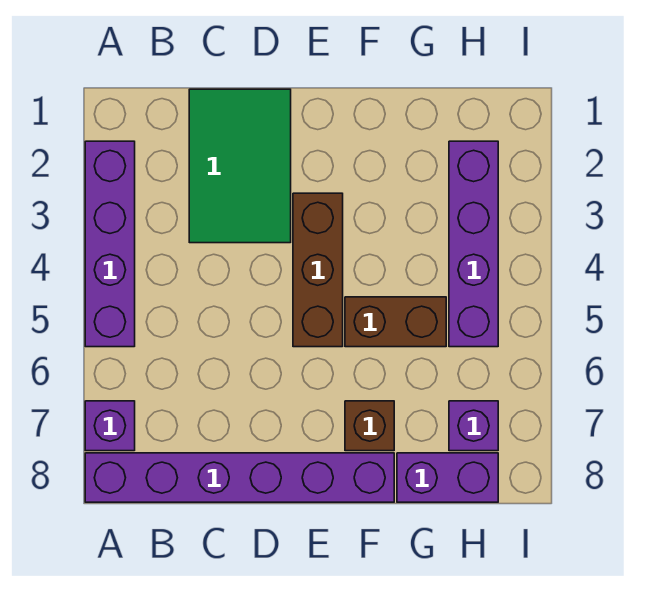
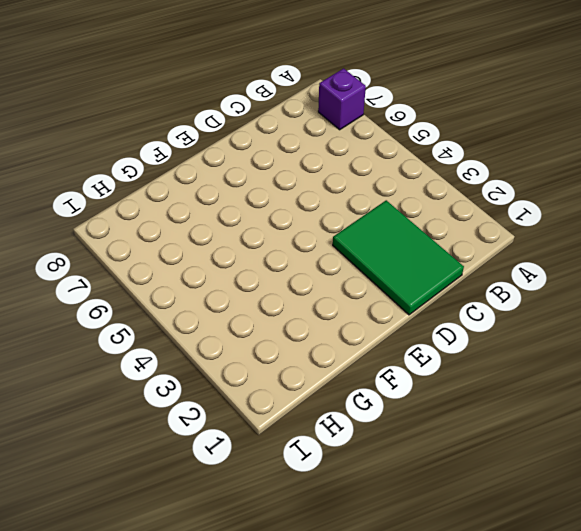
none -> purple brick A2:A5 level 1
none -> purple brick A8:F8 level 1

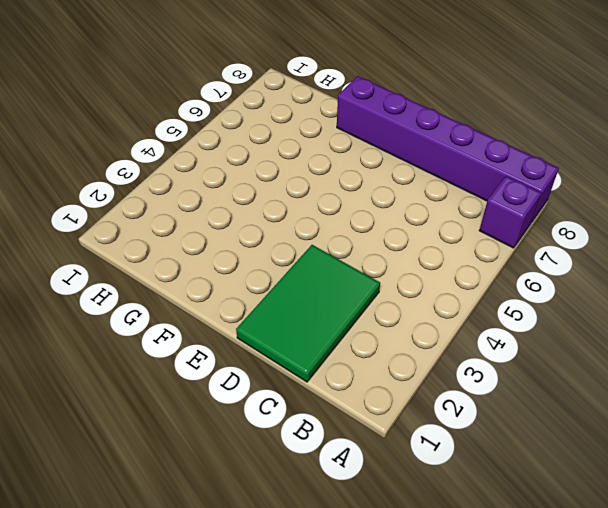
none -> purple brick A2:A5 level 1
none -> brown brick E3:E5 level 1

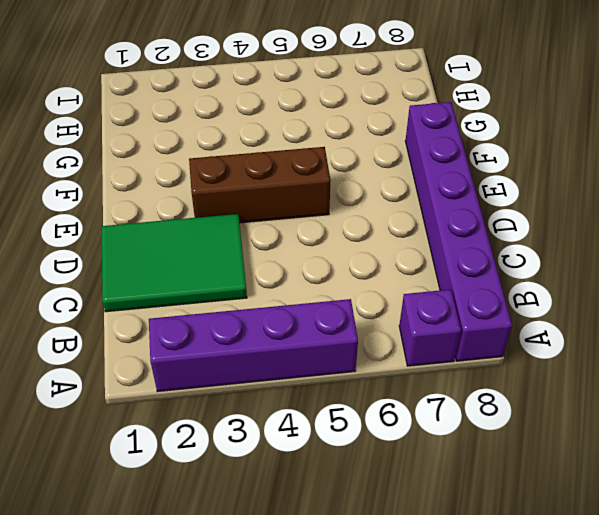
none -> brown brick F5:G5 level 1
none -> brown brick F7 level 1

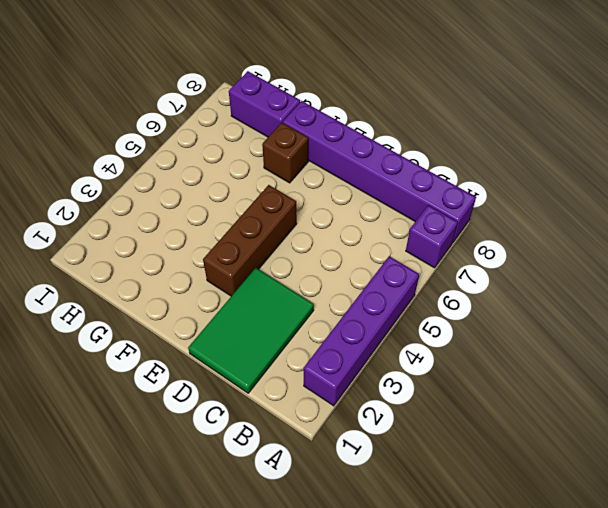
none -> brown brick F5:G5 level 1
none -> purple brick H2:H5 level 1

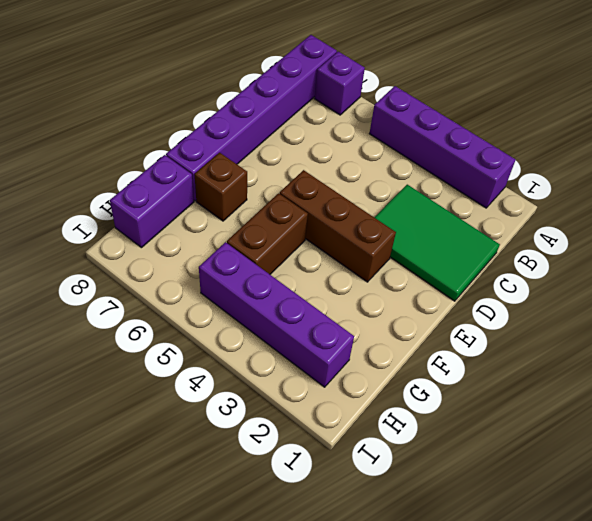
none -> purple brick H7 level 1

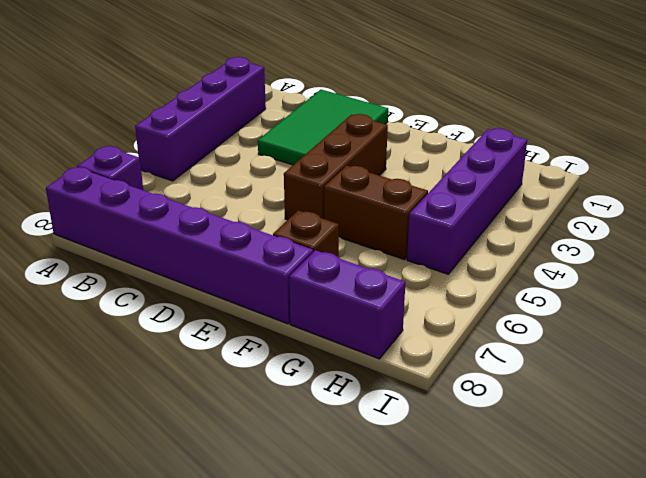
none -> purple brick H7 level 1

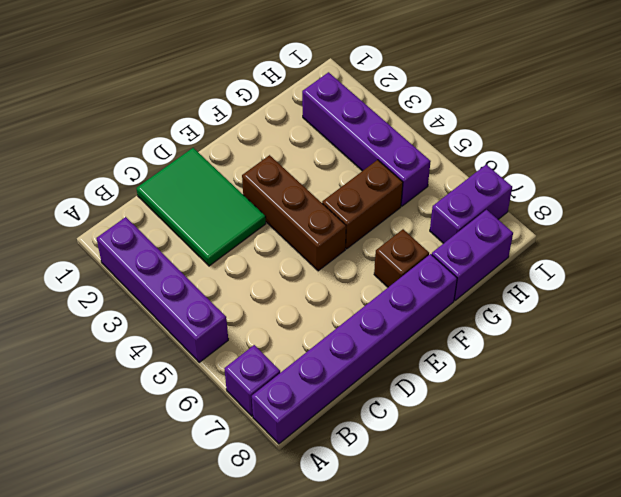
purple brick H7:I7 level 1 -> purple brick H7 level 1

